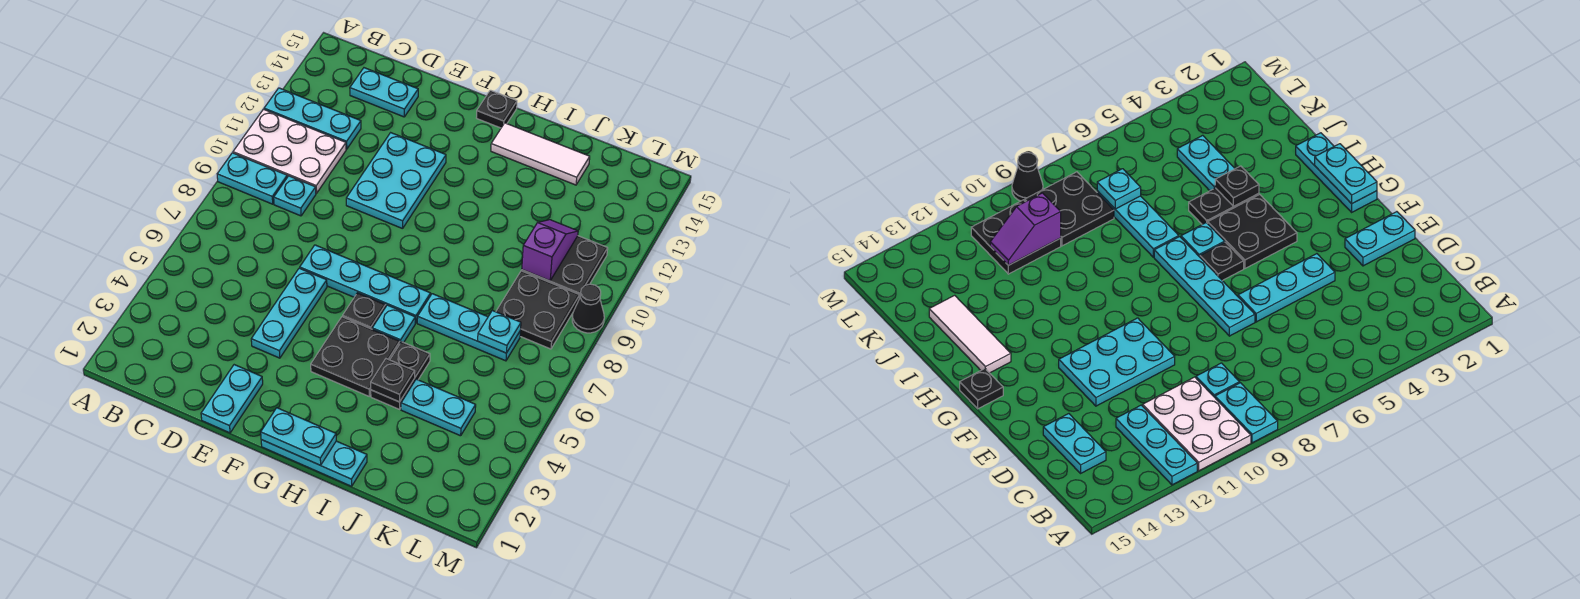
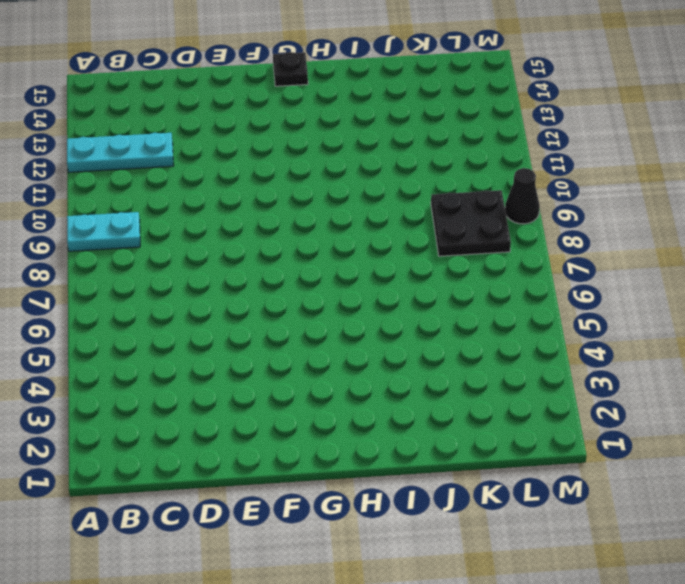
none -> white plate A10:C11 level 1
none -> cyan plate C9 level 1
none -> cyan plate C14:D14 level 1

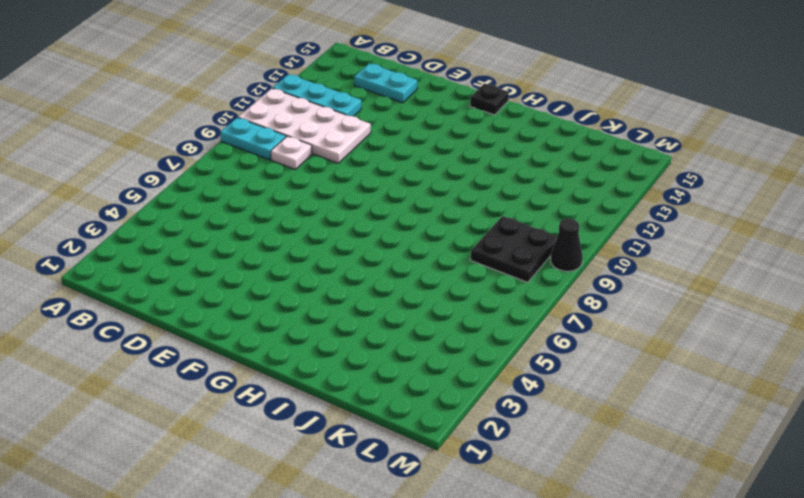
white plate A10:D11 level 1 -> white plate A10:C11 level 1
white plate C9 level 1 -> cyan plate C9 level 1
none -> cyan plate E1:E2 level 1
none -> cyan plate E4:E6 level 1
none -> cyan plate E7:H7 level 1

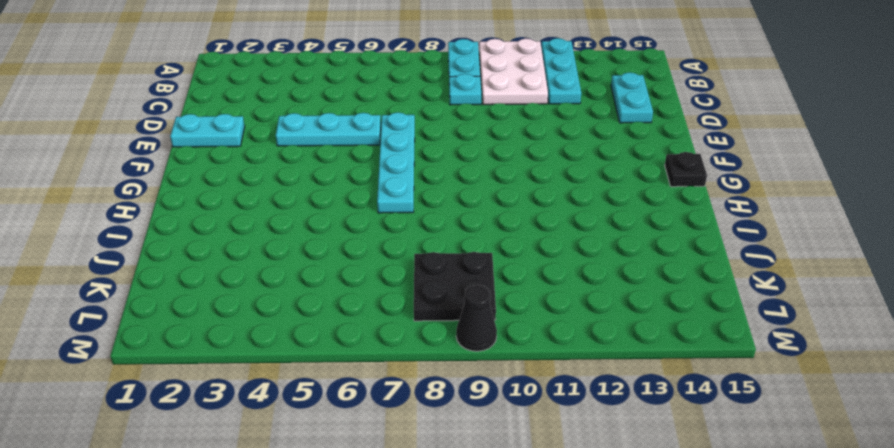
none -> cyan plate E10:F12 level 1
none -> cyan plate G1:I1 level 1
none -> black plate G4:H5 level 1

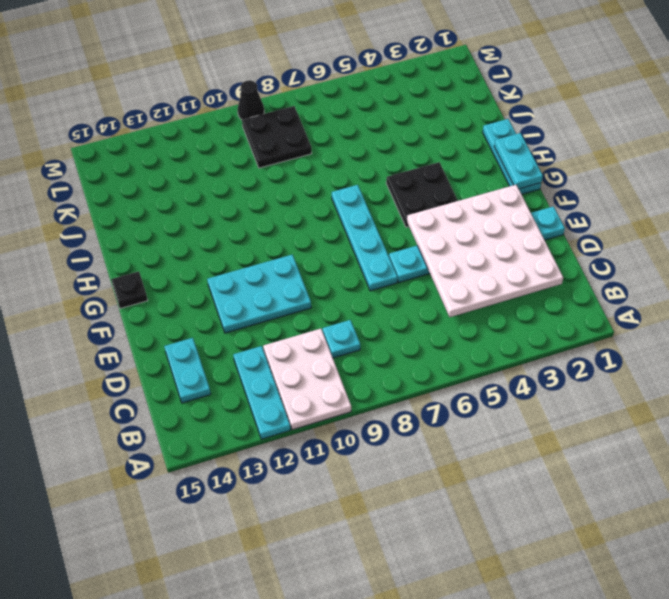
white plate C2:F5 level 2 -> none
none -> cyan plate A9:B9 level 1
none -> black plate G6 level 1
none -> cyan plate H6 level 1

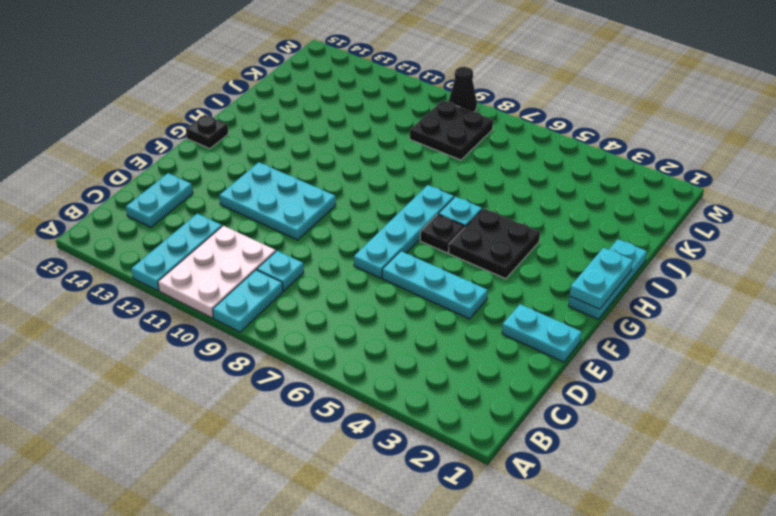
none -> white tile H14:J14 level 1
none -> black plate I4:I5 level 1
none -> cyan plate I7:K7 level 1

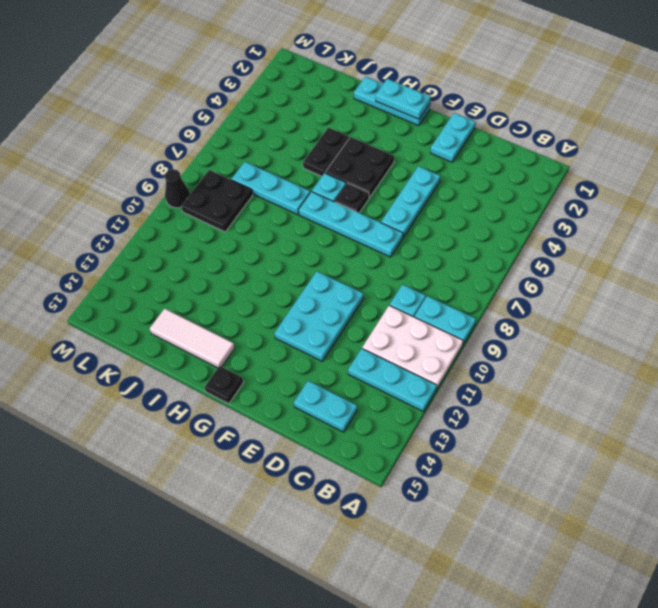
none -> cyan plate J4:K4 level 1
none -> black plate K10:L11 level 1
none -> black plate I4 level 2

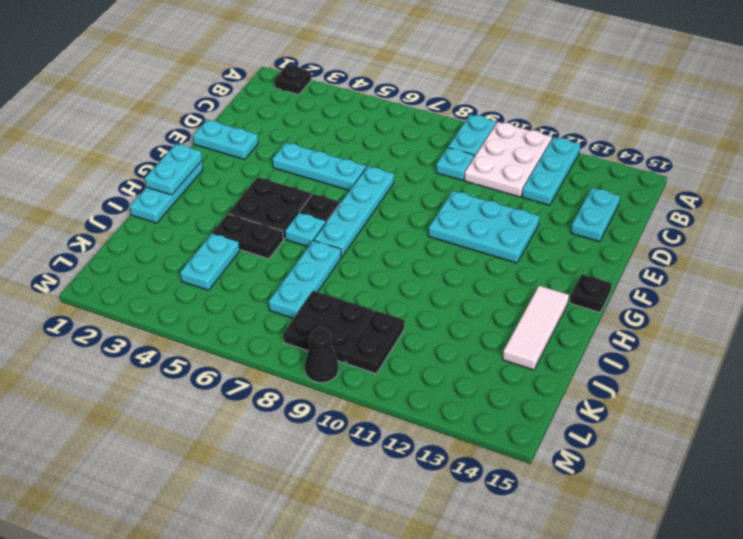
black plate A2 level 1 -> black plate I4 level 2
black plate K10:L10 level 1 -> black plate K10:L11 level 1
none -> cyan plate K7 level 2
none -> purple slope K10:K11 level 2 top 10

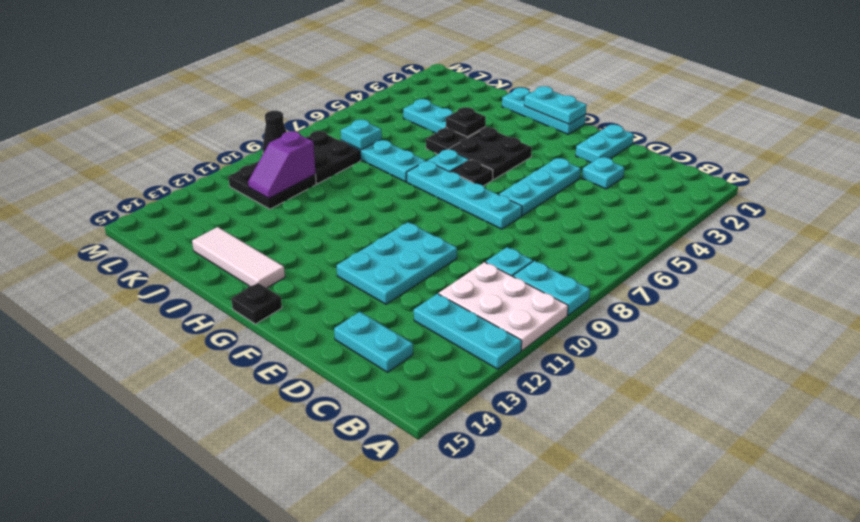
cyan plate D3 level 1 -> none

